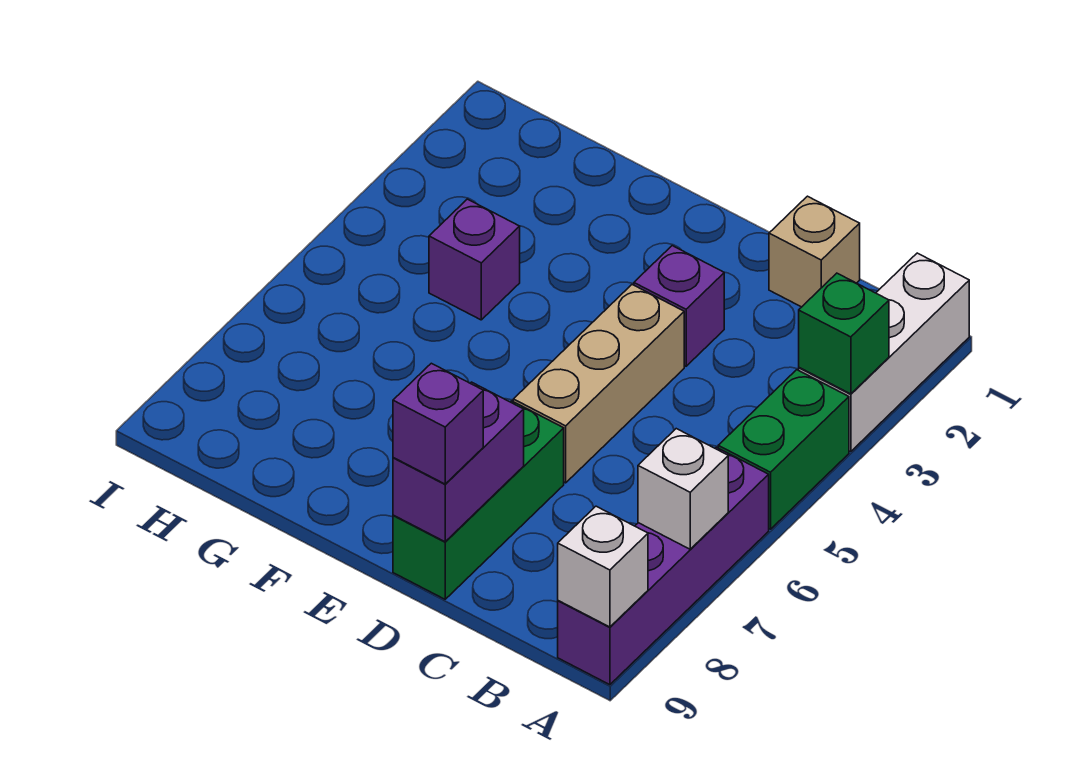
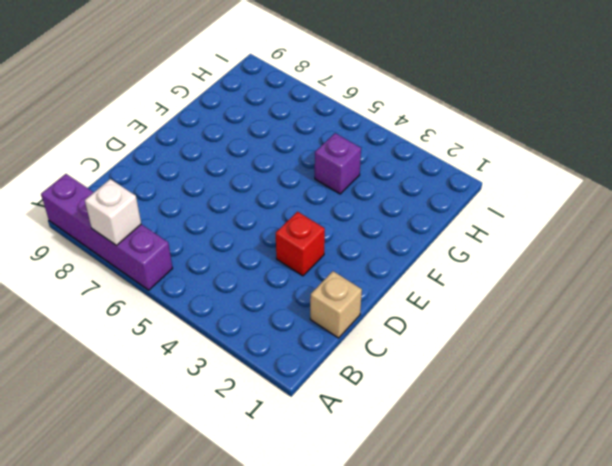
red brick D3 level 1 -> purple brick D3 level 1
none -> white brick A1:A3 level 1
none -> green brick A4:A5 level 1
none -> tan brick D4:D6 level 1

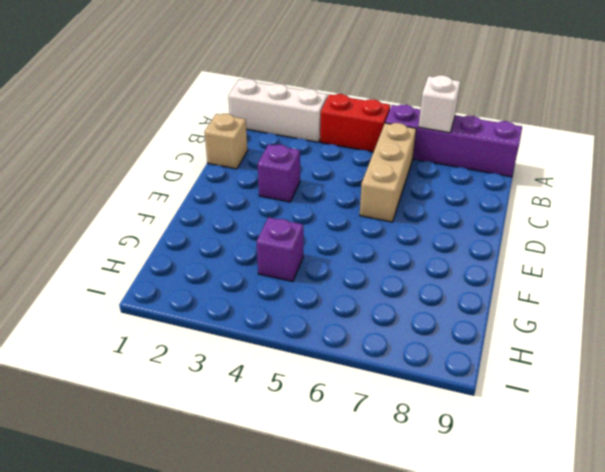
red brick A4:A5 level 1 -> green brick A4:A5 level 1
tan brick B6:D6 level 1 -> tan brick D4:D6 level 1
none -> green brick D7:D9 level 1
none -> green brick A3 level 2
none -> white brick A9 level 2

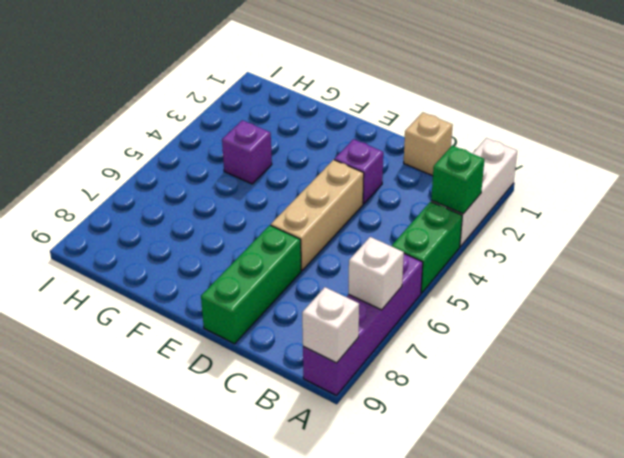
none -> purple brick D8:D9 level 2
none -> purple brick D9 level 3

